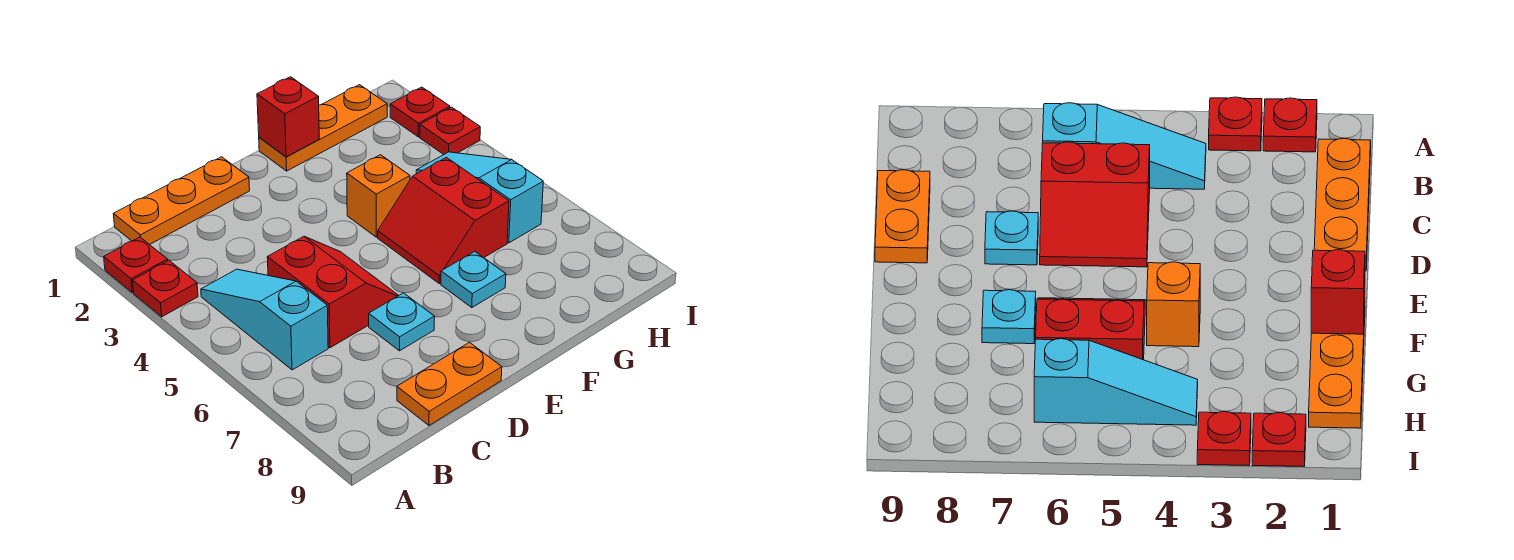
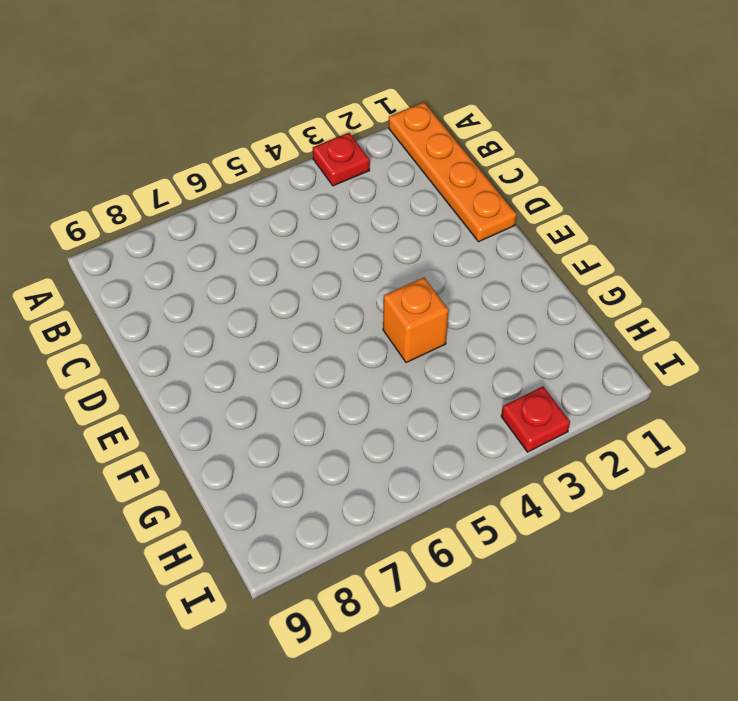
orange plate A1:D1 level 1 -> orange plate B1:D1 level 1
none -> red plate A2 level 1
none -> cyan slope B4:B6 level 1 top 6
none -> red slope C5:D6 level 1 top C

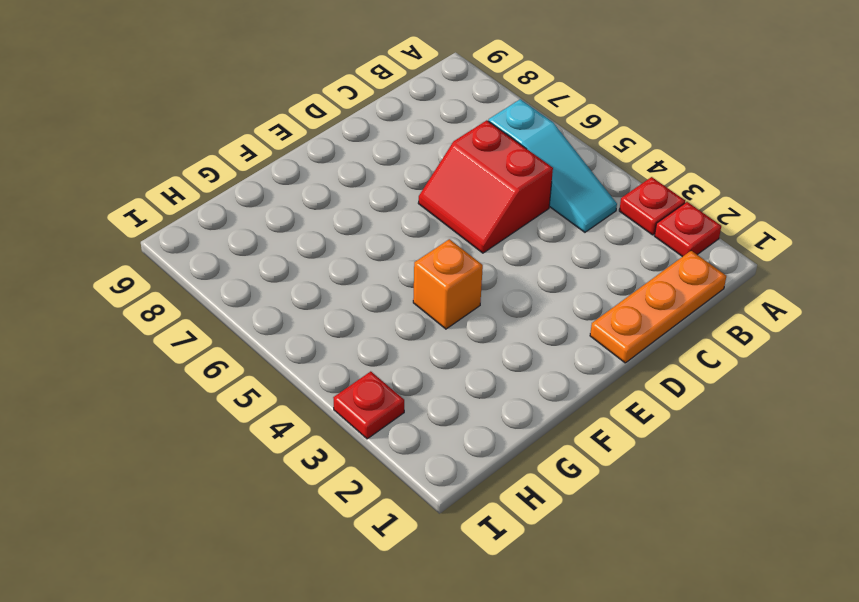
none -> orange plate C9:D9 level 1
none -> cyan plate D7 level 1
none -> orange plate F1:H1 level 1

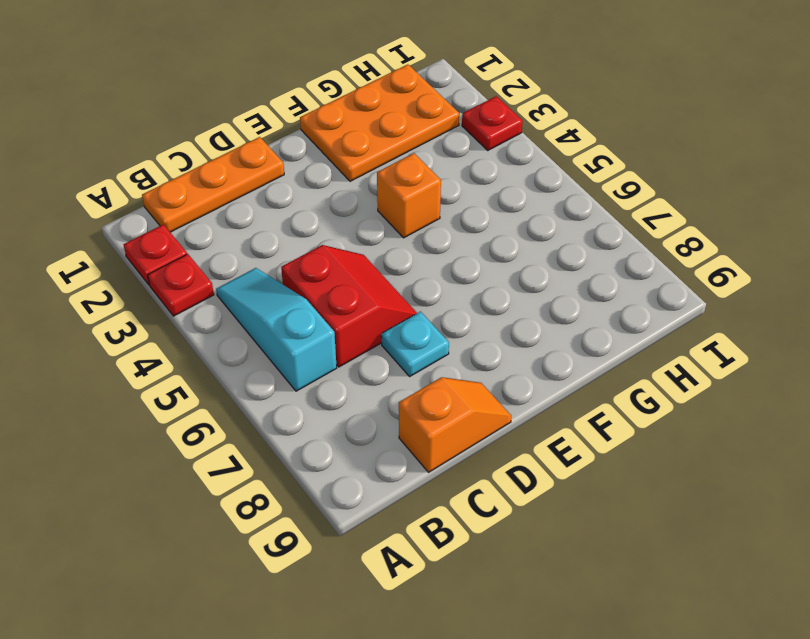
orange slope C9:D9 level 1 top C -> orange plate C9:D9 level 1
orange plate F1:H2 level 1 -> orange plate F1:H1 level 1
none -> red slope F5:G6 level 1 top G
none -> cyan plate F7 level 1
none -> cyan slope H4:H6 level 1 top 6

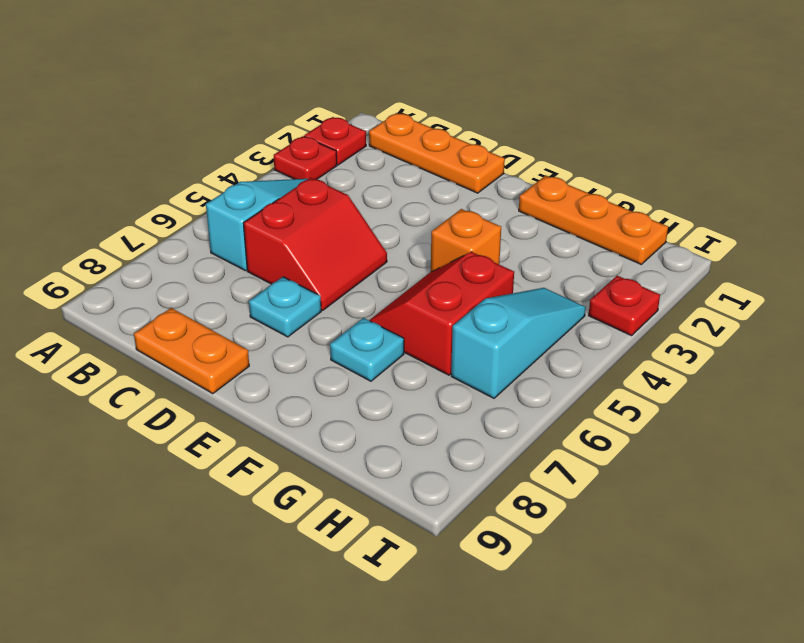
none -> red plate I2 level 1
none -> red brick F1 level 2

